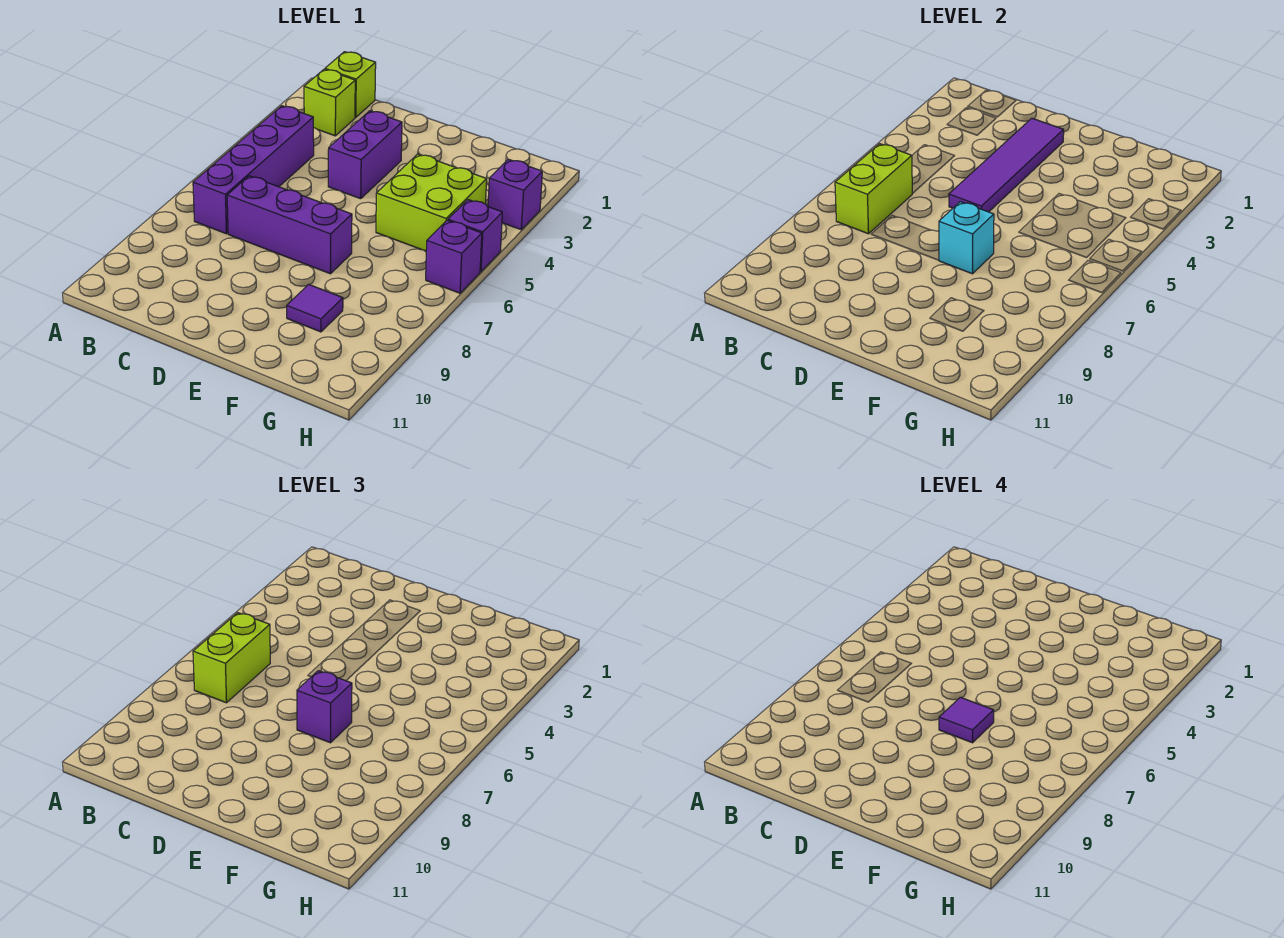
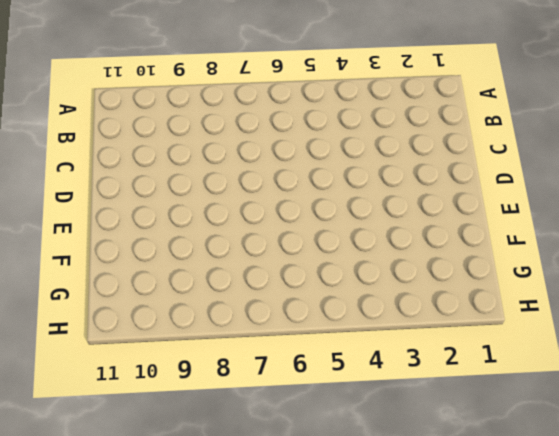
none -> lime brick B1 level 1
none -> lime brick B2 level 1
none -> purple brick B4:B7 level 1

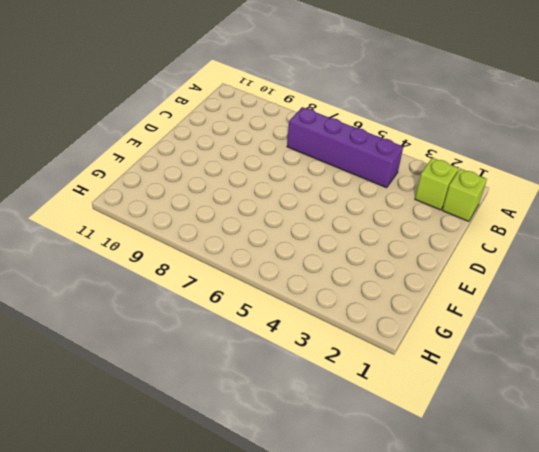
none -> purple brick C7:E7 level 1
none -> purple brick D3:D4 level 1
none -> lime brick F4:G5 level 1

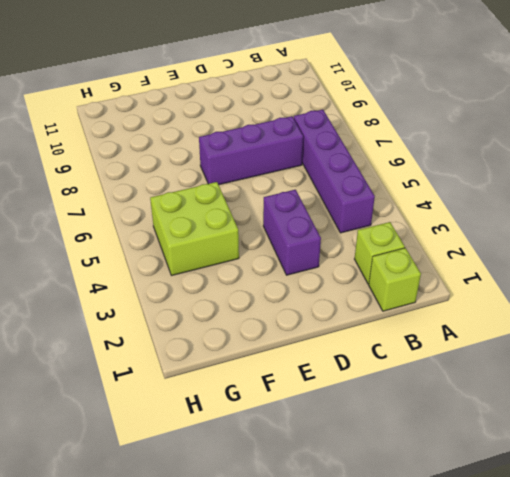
none -> purple tile F9 level 1
none -> purple brick H3 level 1
none -> purple brick H5 level 1

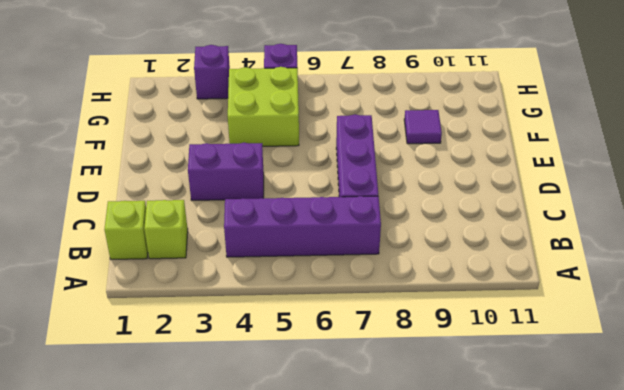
none -> purple brick H6 level 1
none -> lime brick B6:B7 level 2
none -> purple tile D2:D5 level 2

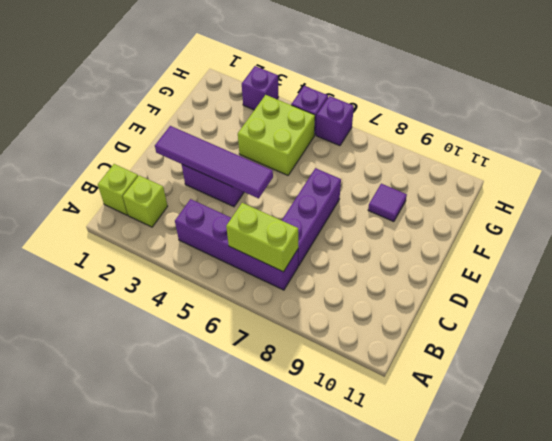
none -> cyan brick E7 level 2
none -> lime brick B6:B7 level 3
none -> purple brick E7 level 3

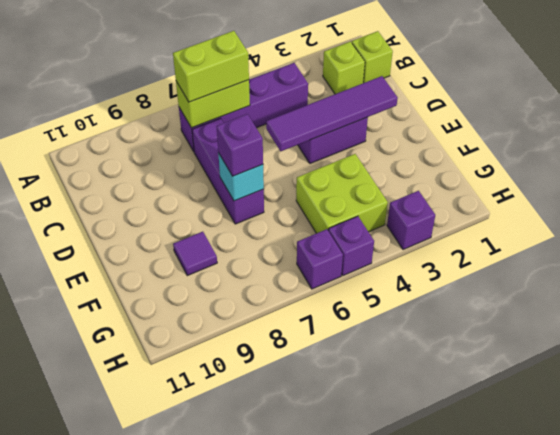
none -> purple tile E7 level 4

